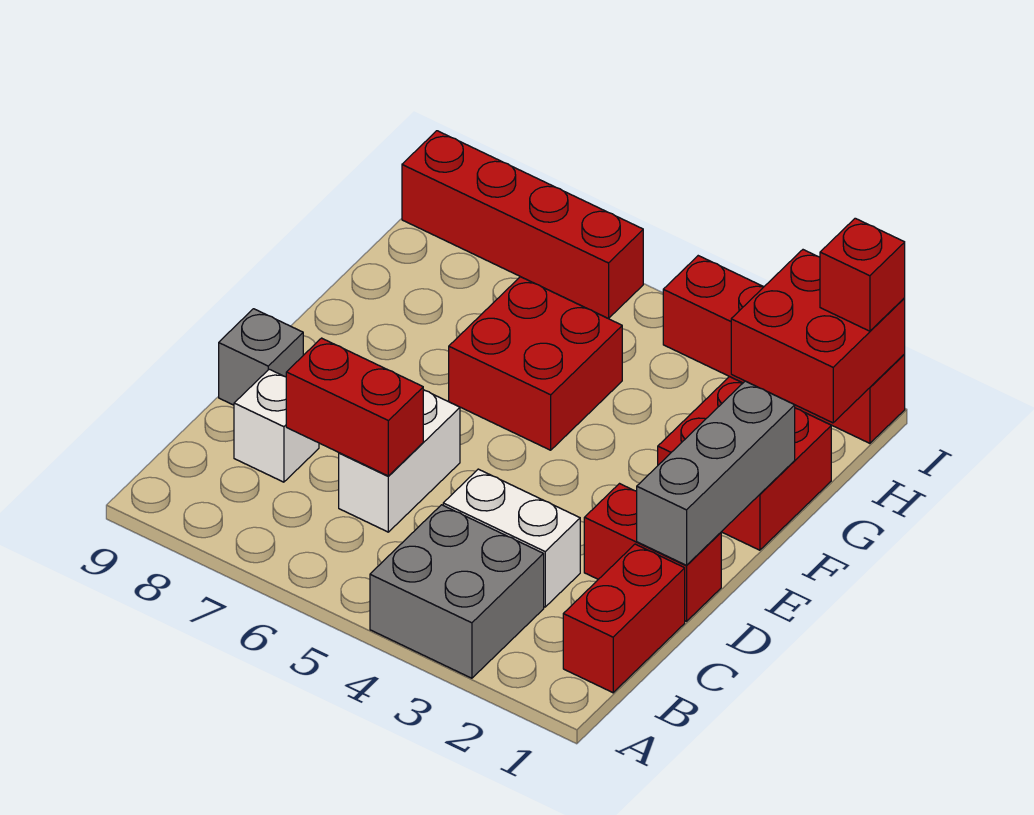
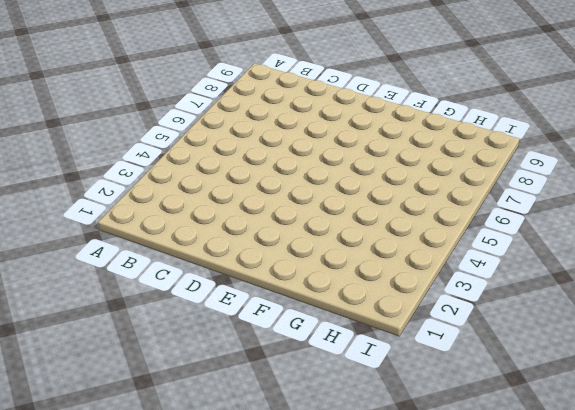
none -> grey brick A3:B4 level 1
none -> red brick B1:C1 level 1
none -> white brick C3:C4 level 1

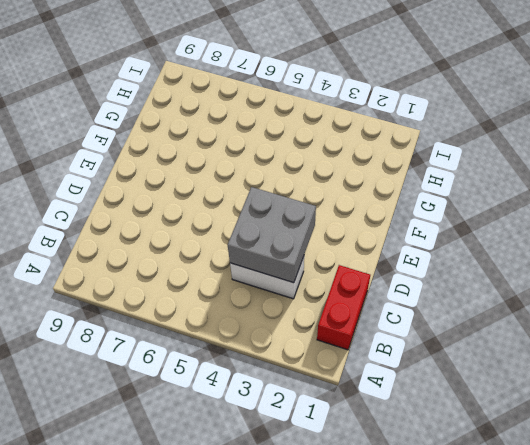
grey brick C3:D4 level 2 -> grey brick A3:B4 level 1
none -> white brick C6:D6 level 1
none -> white brick C8 level 1
none -> red brick D1:D2 level 1

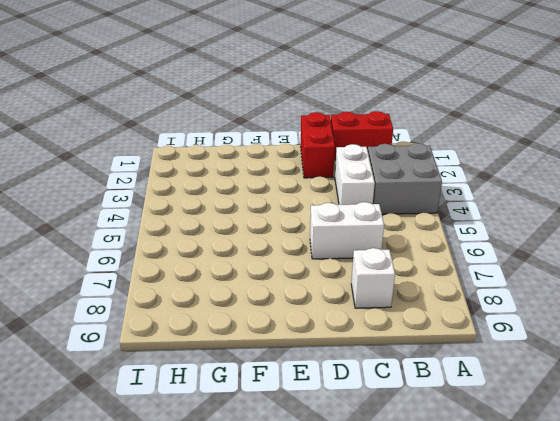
none -> grey brick D9 level 1
none -> red brick F1:G2 level 1
none -> red brick F5:G6 level 1

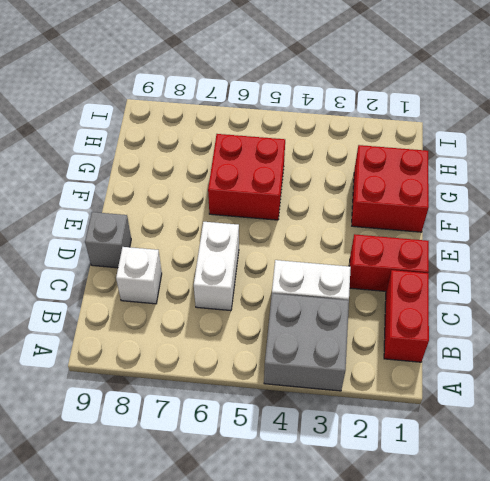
none -> red brick I1:I4 level 1
none -> red brick I6:I9 level 1
none -> red brick C6:C7 level 2

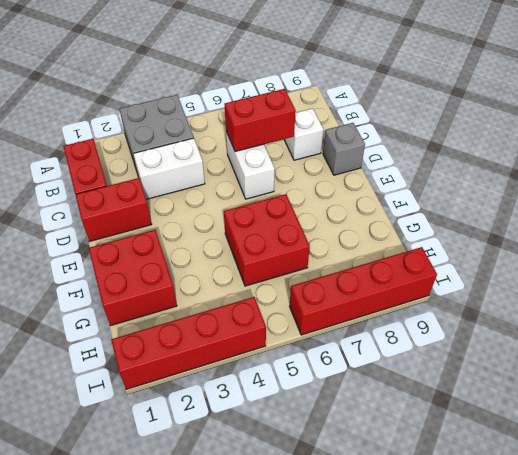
none -> grey brick D1:F1 level 2
none -> red brick H1:I2 level 2
none -> red brick I1 level 3

